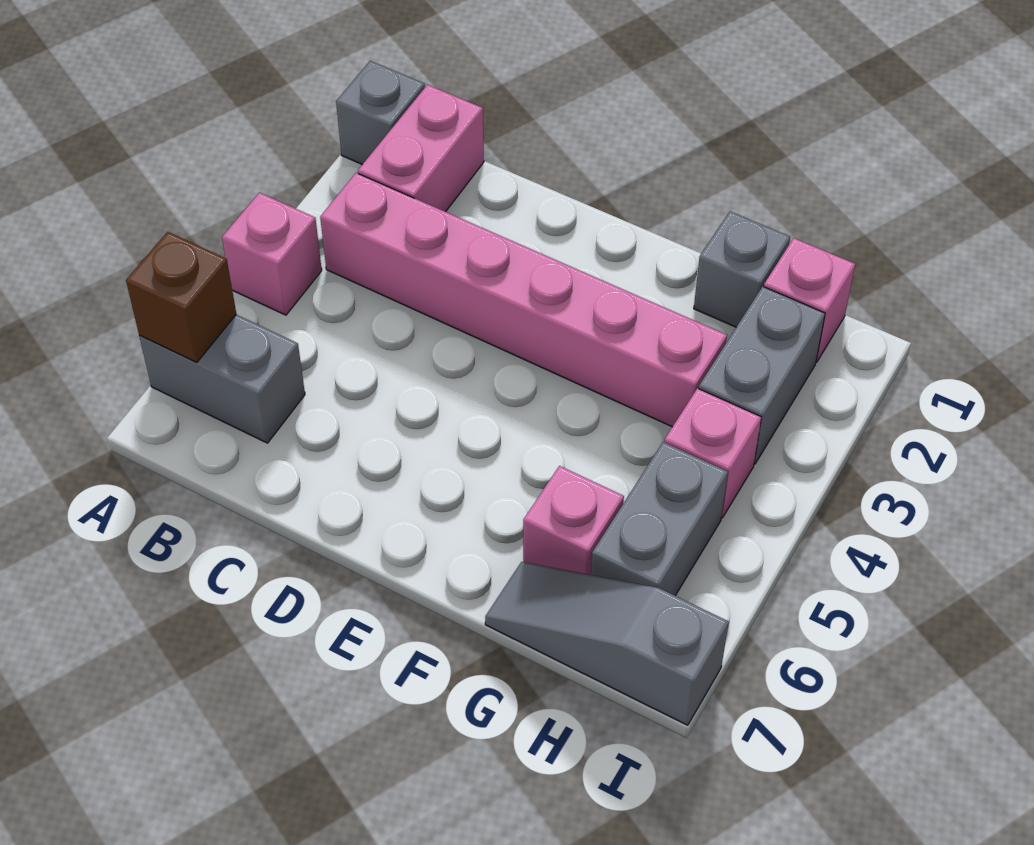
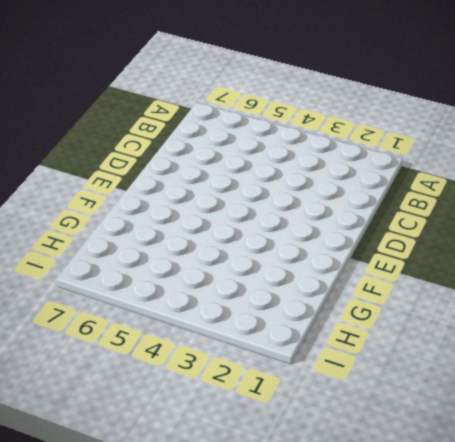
none -> grey brick A1 level 1
none -> pink brick A4 level 1
none -> grey brick A6:B6 level 1

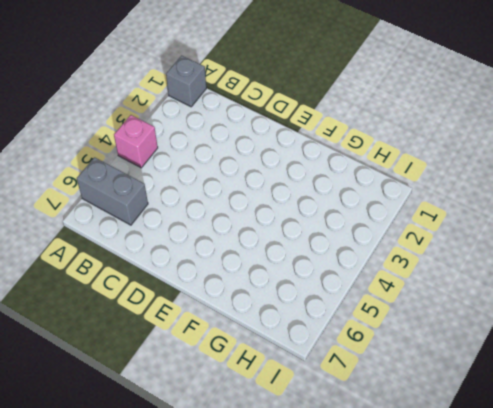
none -> pink brick B1:B2 level 1
none -> pink brick B3:G3 level 1
none -> grey brick G1 level 1

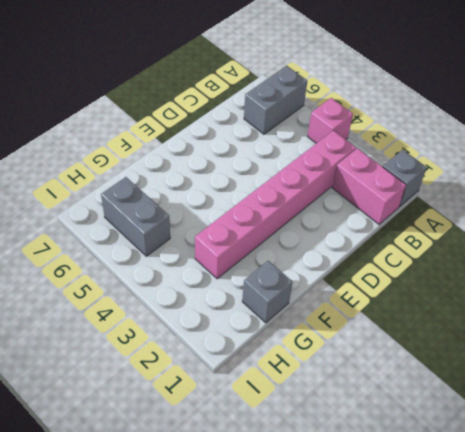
none -> pink brick G6 level 1
none -> grey slope G7:I7 level 1 top I
none -> pink brick H1 level 1

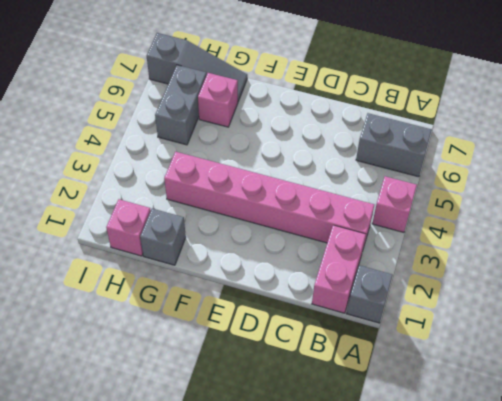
none -> grey brick H2:H3 level 1
none -> pink brick H4 level 1
none -> brown brick A6 level 2

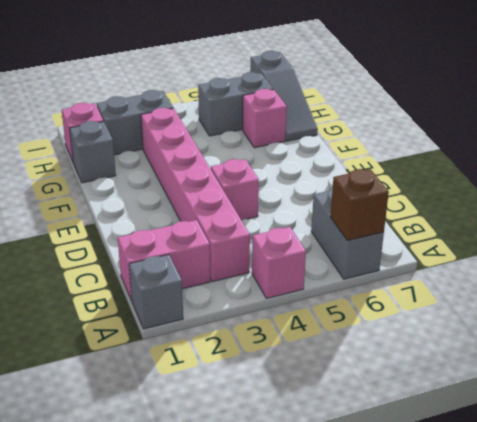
pink brick D4 level 1 -> pink brick H4 level 1

